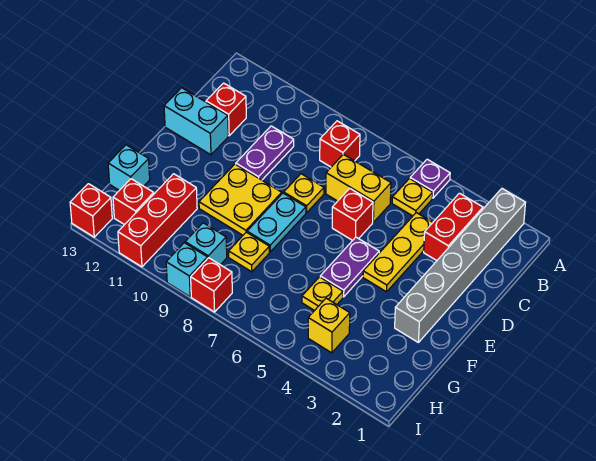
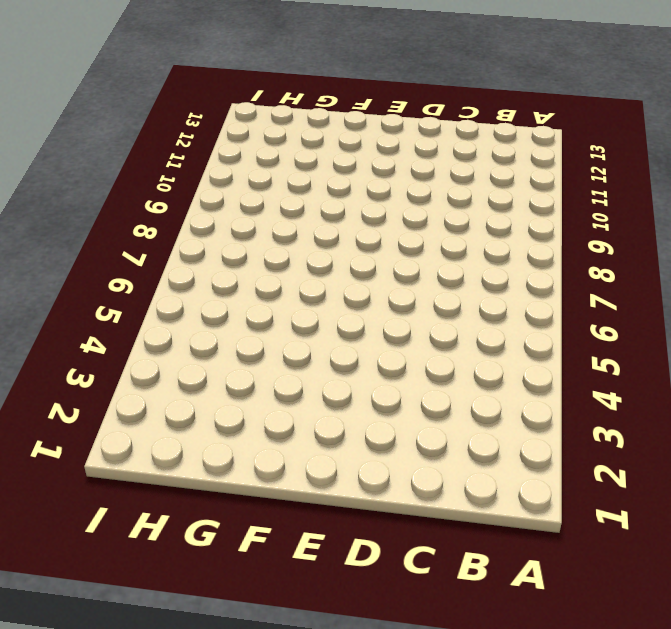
none -> grey brick A2:F2 level 1
none -> purple plate A5 level 1
none -> red brick B3:C3 level 1

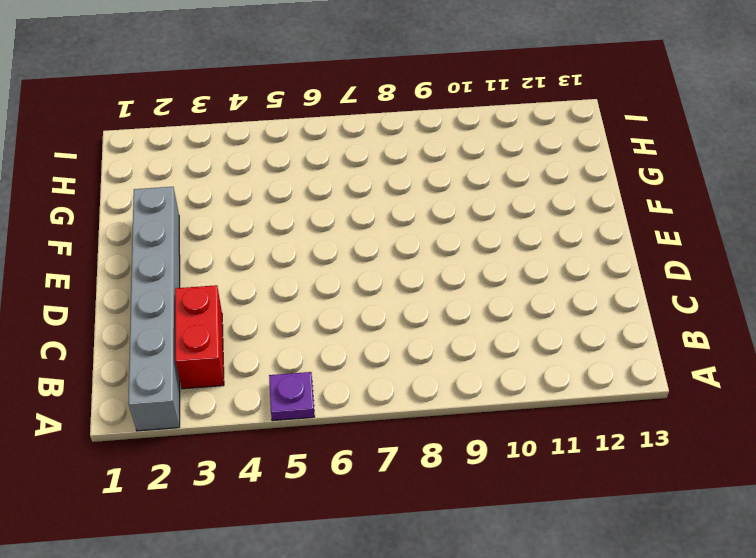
none -> yellow plate B5 level 1
none -> red brick B8 level 1
none -> yellow plate C4:E4 level 1

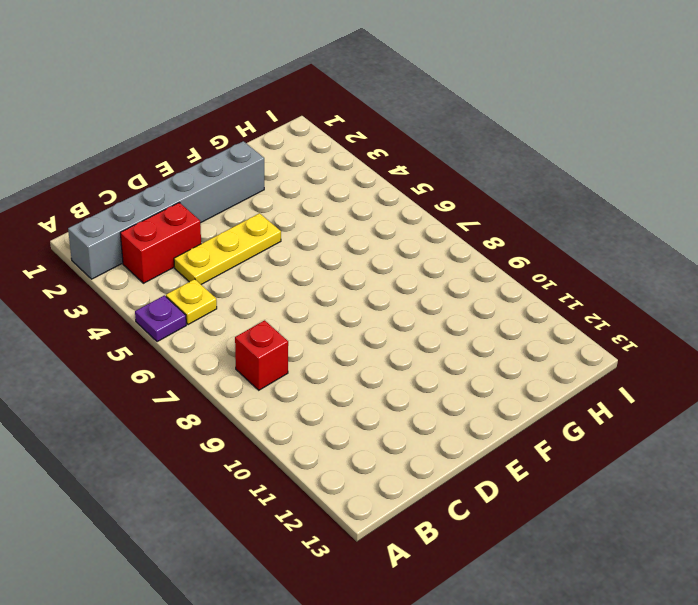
none -> yellow brick C6:C7 level 1
none -> purple plate C10:D10 level 1
none -> red brick C12 level 1

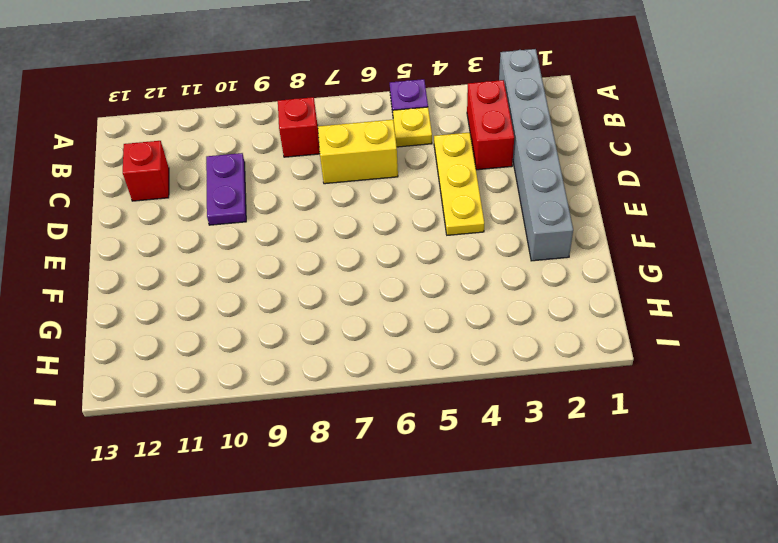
none -> red brick D6 level 1
none -> yellow plate D8 level 1
none -> cyan brick D12:D13 level 1

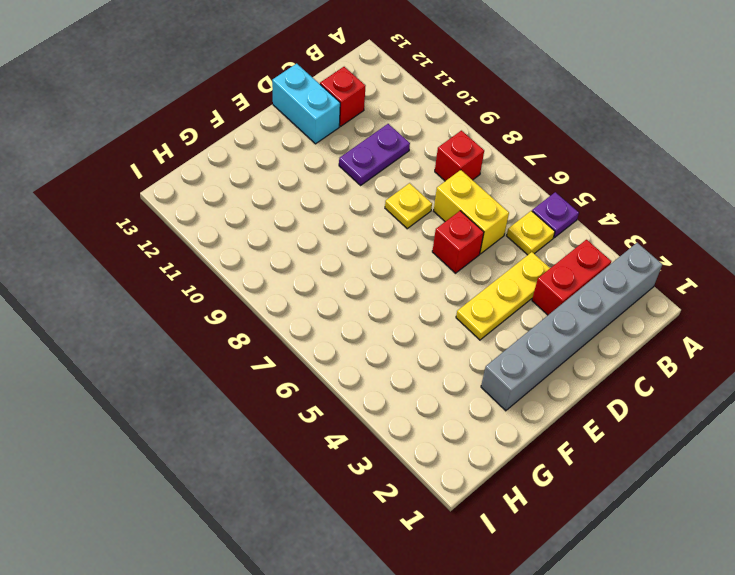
none -> purple plate E5:F5 level 1
none -> cyan plate E8:F8 level 1
none -> yellow plate E9:F10 level 1

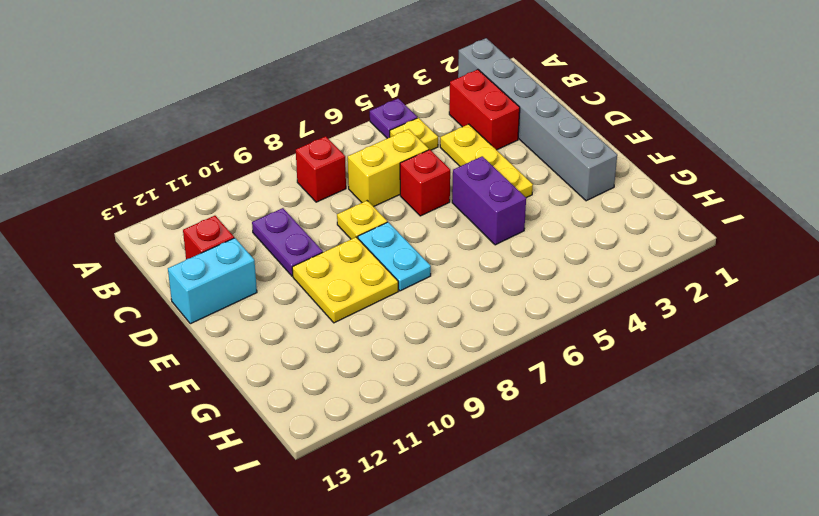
purple brick E5:F5 level 1 -> purple plate E5:F5 level 1
none -> yellow plate G5 level 1
none -> yellow plate G8 level 1
none -> red brick G11:I11 level 1

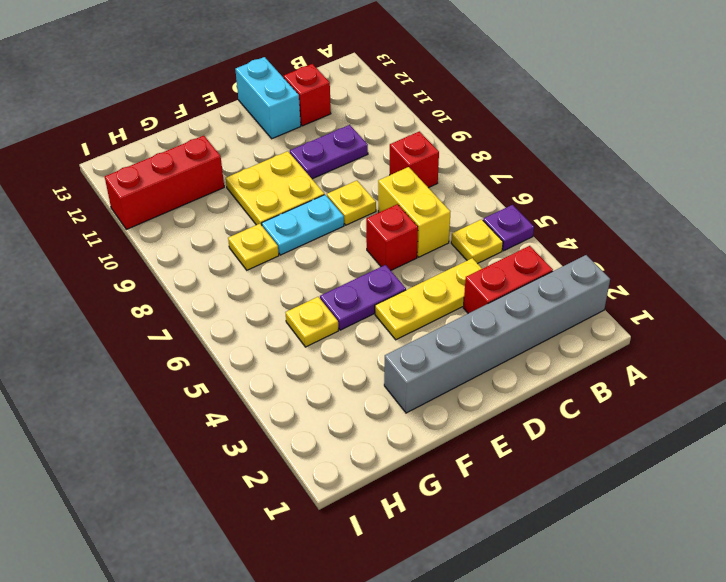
none -> cyan brick G13 level 1
none -> yellow brick H4 level 1
none -> cyan brick H9 level 1

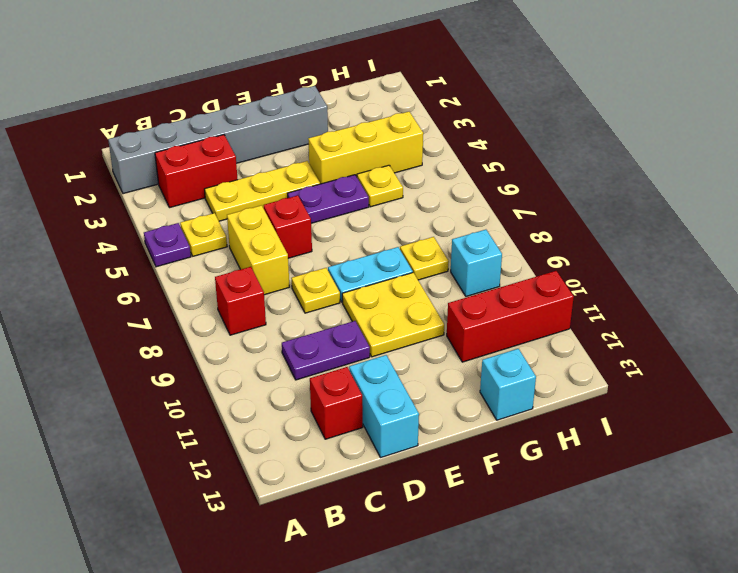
yellow brick F4:H4 level 1 -> yellow brick H4 level 1
none -> red brick H12 level 1
none -> red brick I8 level 1
none -> cyan brick I9 level 1

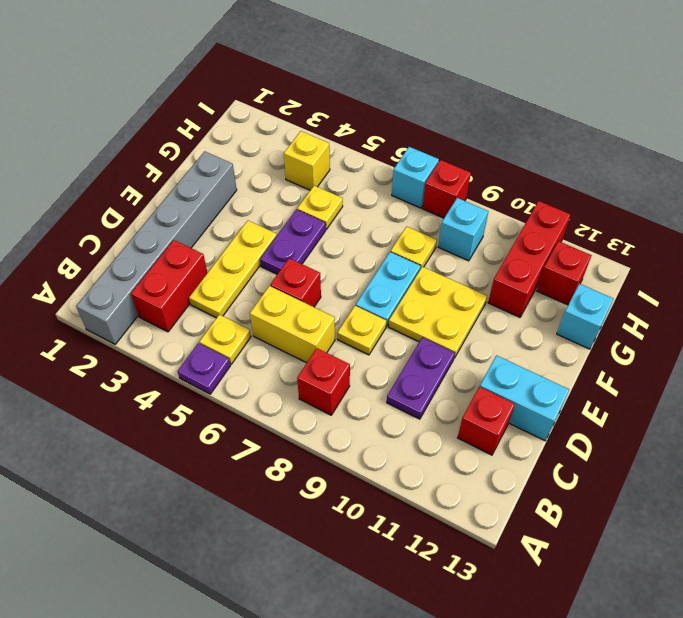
cyan brick I7 level 1 -> cyan brick I9 level 1
none -> red brick I13 level 1

